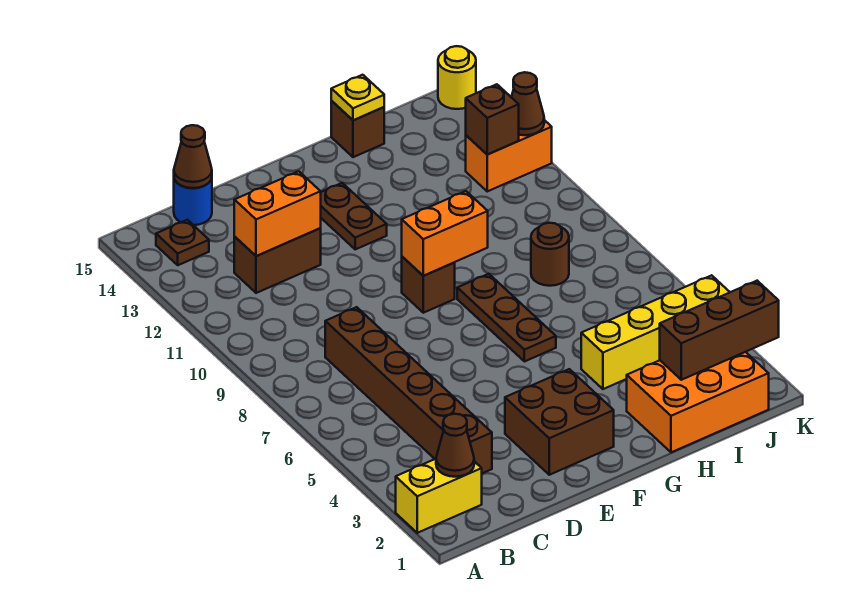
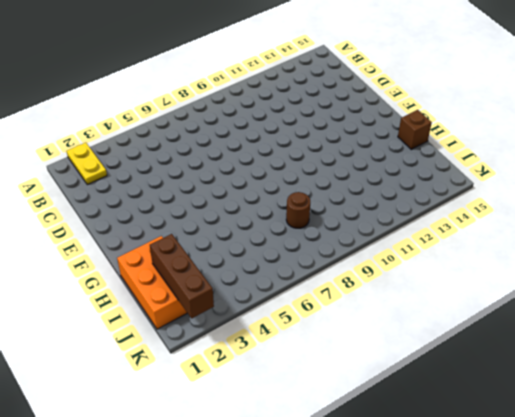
yellow plate A2:B2 level 1 -> yellow brick A2:B2 level 1
none -> brown plate B14 level 1
none -> brown brick C3:C8 level 1
none -> brown brick C12:D12 level 1

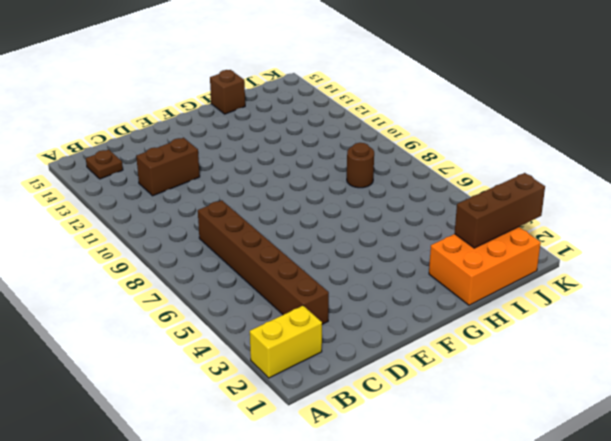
none -> blue round brick C15 level 1
none -> brown brick E2:F3 level 1
none -> brown brick F9 level 1

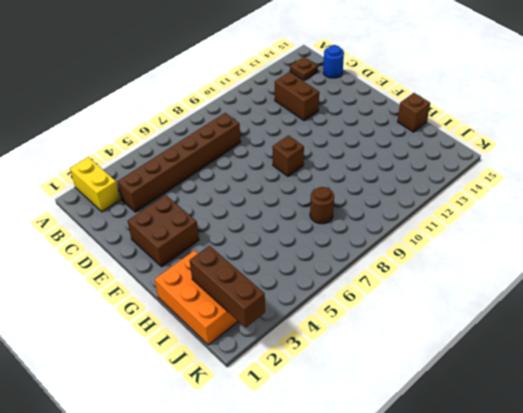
none -> brown plate F12:F13 level 1
none -> brown plate G6:G8 level 1
none -> yellow brick H4:K4 level 1

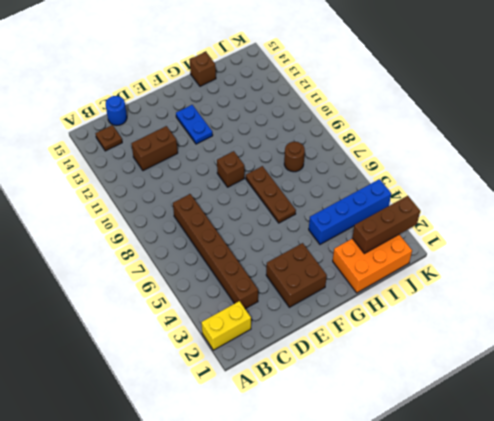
blue plate F12:F13 level 1 -> brown plate F12:F13 level 1
blue brick H4:K4 level 1 -> yellow brick H4:K4 level 1
none -> orange brick J12:K12 level 1
none -> yellow round brick K15 level 1
none -> brown cone B2 level 2

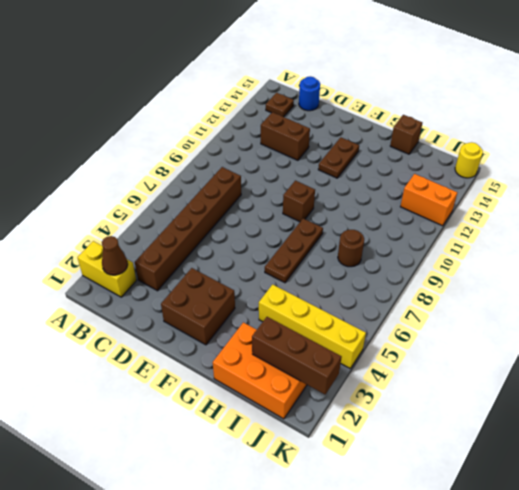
none -> orange brick C12:D12 level 2
none -> brown cone C15 level 2
none -> orange brick F9:G9 level 2

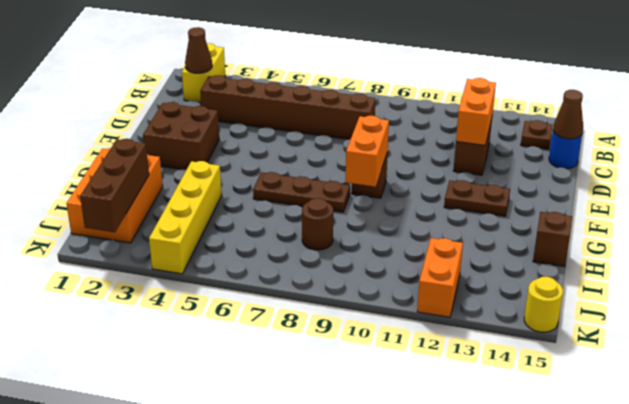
none -> yellow plate H15 level 2
none -> brown brick J12 level 2
none -> brown cone K12 level 2

